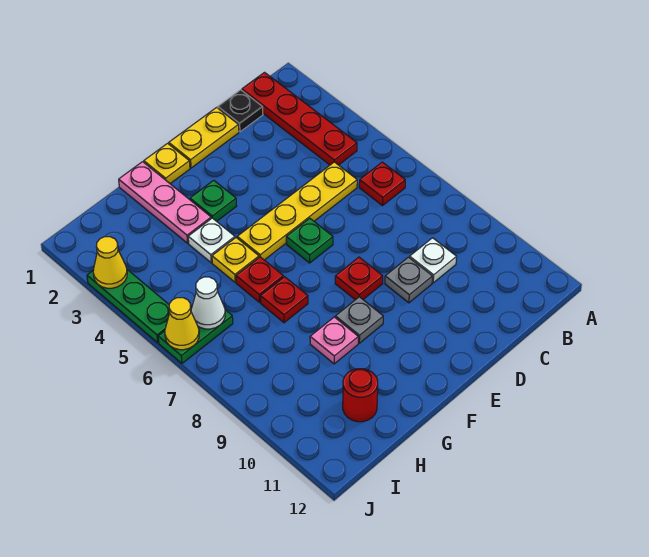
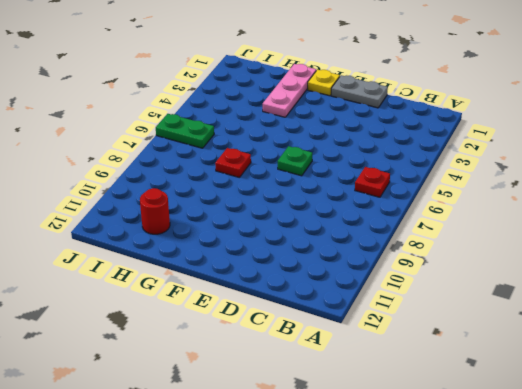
grey plate D1:E1 level 1 -> yellow plate D1:E1 level 1
none -> red plate B1:B4 level 1
none -> black plate C1 level 1
none -> yellow plate C5:F5 level 1

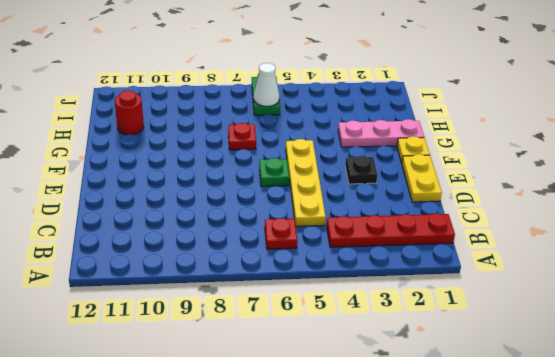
black plate E3 level 1 -> black plate C1 level 1
none -> white plate C9 level 1
none -> grey plate D9 level 1
none -> red plate E8 level 1

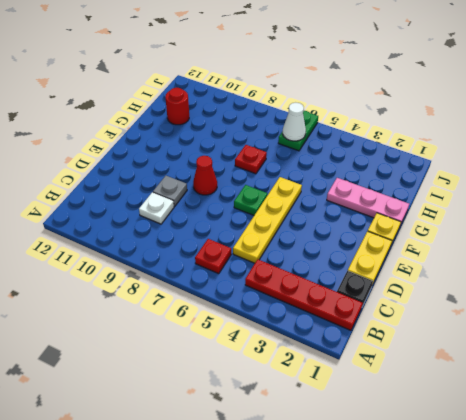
red cone E8 level 1 -> red plate E8 level 1
none -> green plate F3 level 1
none -> grey plate F9 level 1
none -> white plate G4 level 1

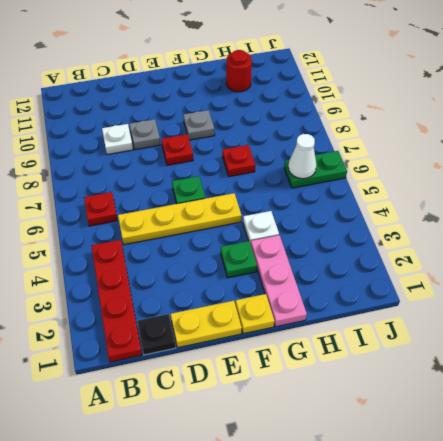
none -> yellow plate G5 level 1
none -> red plate G6 level 1
none -> pink plate G9 level 1

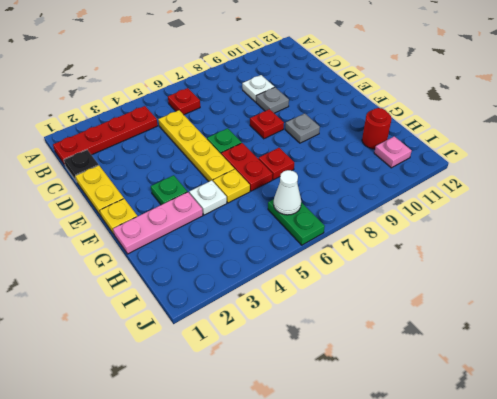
red plate F6:G6 level 1 -> red plate G6 level 1
pink plate I11 level 1 -> pink plate G9 level 1
none -> green plate J3:J5 level 1
none -> yellow cone J3 level 2
none -> yellow cone J6 level 2

